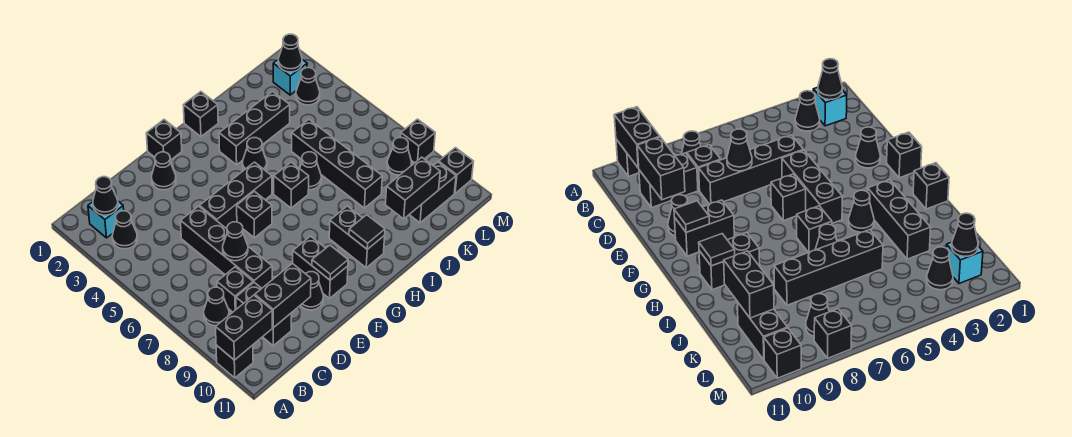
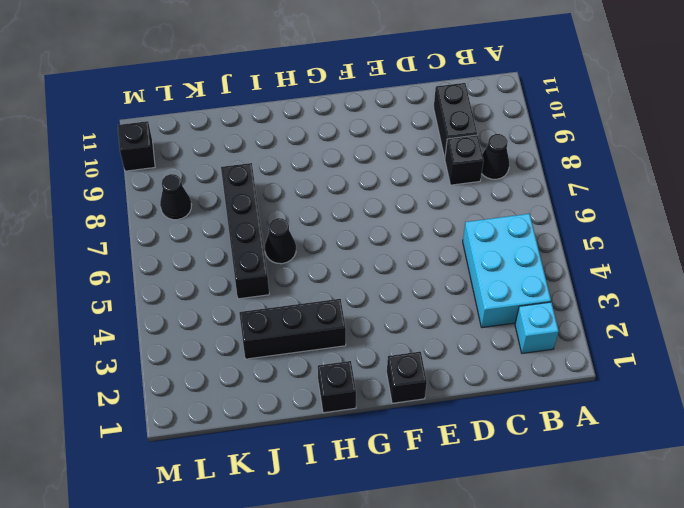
cyan brick B3:C5 level 1 -> black cone B3 level 1
none -> black brick A10 level 1
none -> black brick D5:D8 level 1
none -> black cone E2 level 1
none -> black brick E5:G5 level 1

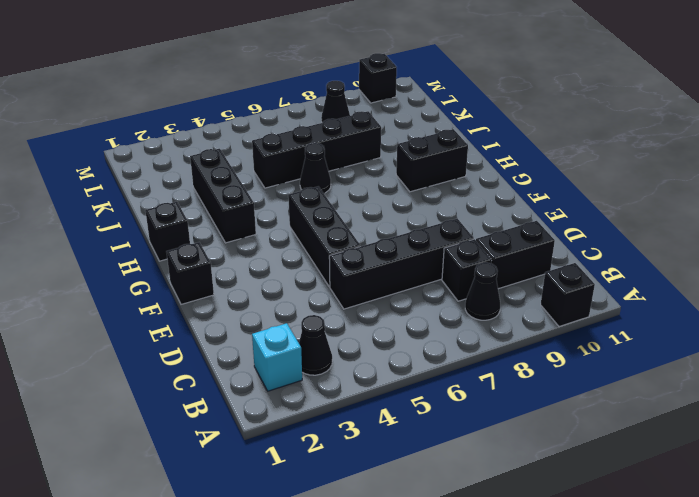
none -> black cone E2 level 1
none -> black cone E10 level 1
none -> black brick F6 level 1
none -> black brick F9:F10 level 1

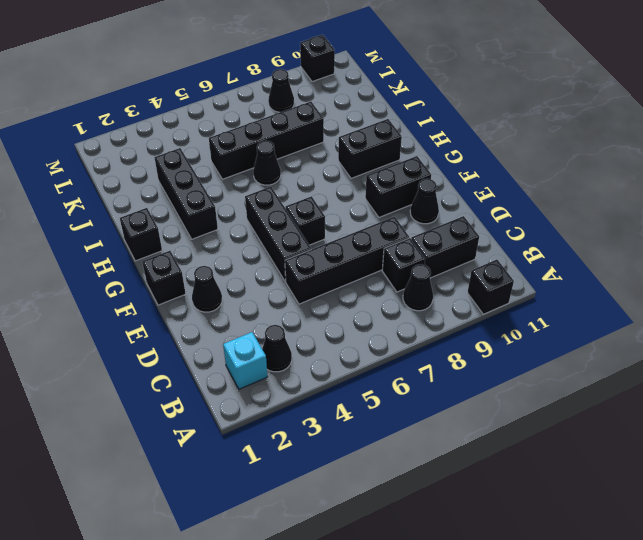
none -> black cone H4 level 1
none -> black brick H6 level 1
none -> black brick K10:L10 level 1
none -> cyan brick L2 level 1

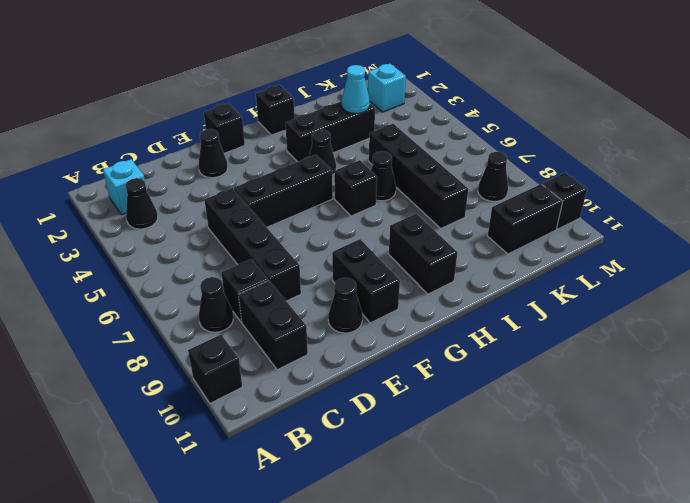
cyan cone J3 level 2 -> none
none -> black brick F6 level 1
none -> black cone L3 level 1
none -> black brick M8 level 1
none -> black brick A10:B10 level 2

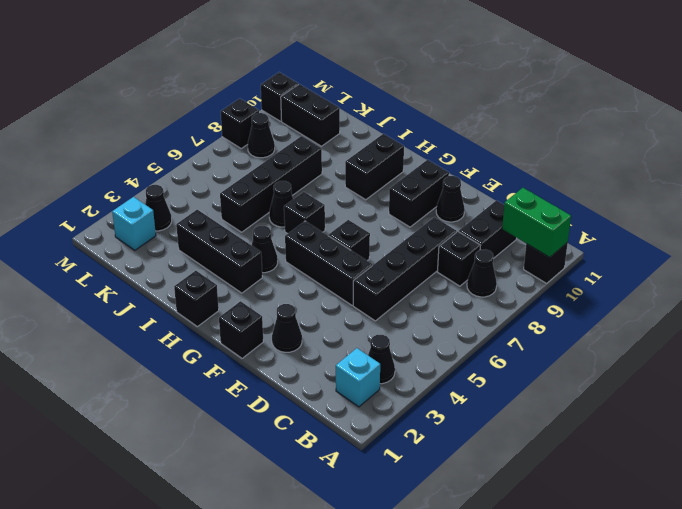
green brick A10:B10 level 2 -> black brick A10:B10 level 2
none -> black cone B2 level 2
none -> black brick C10:D10 level 2
none -> black cone D7 level 2
none -> black tile F10 level 2

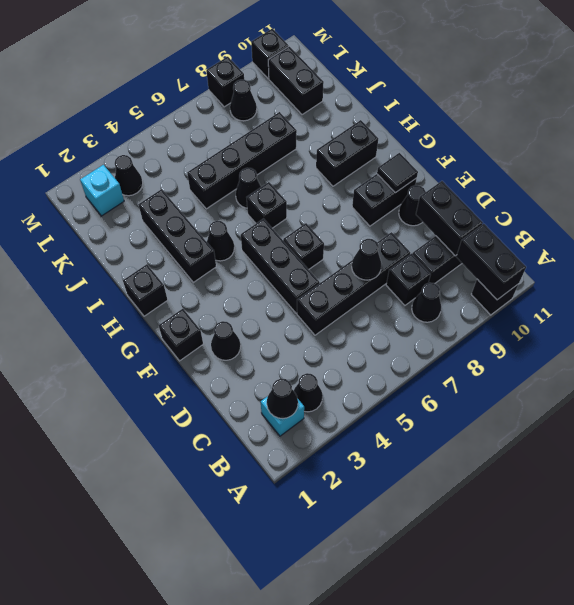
none -> black tile H10 level 2
none -> black brick J10:K10 level 2
none -> black cone L2 level 2

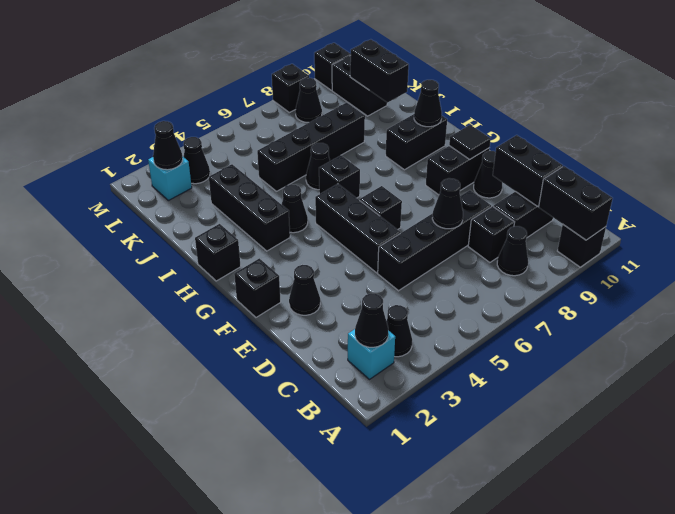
black cone H10 level 2 -> black tile H10 level 2

